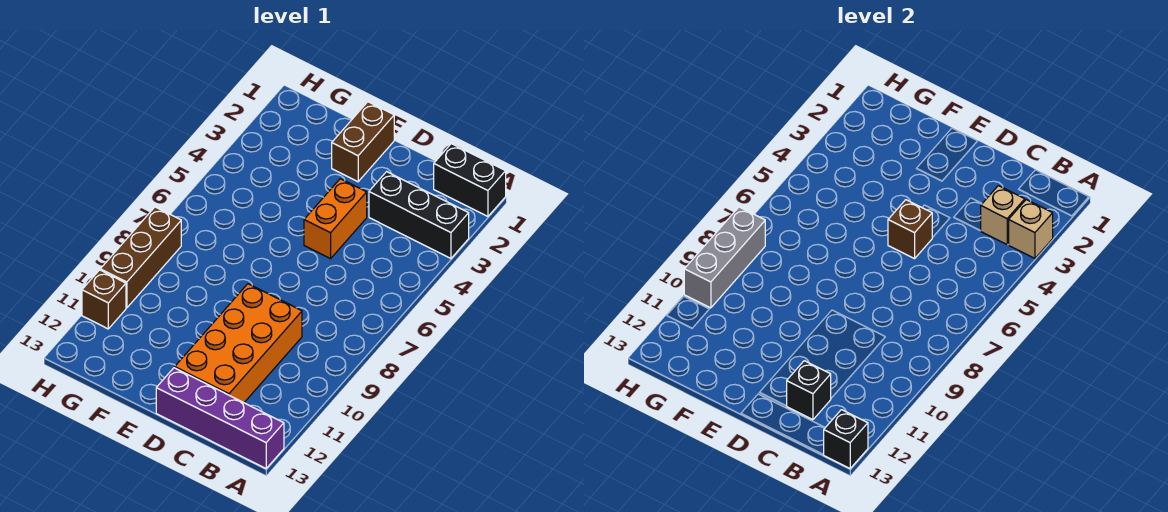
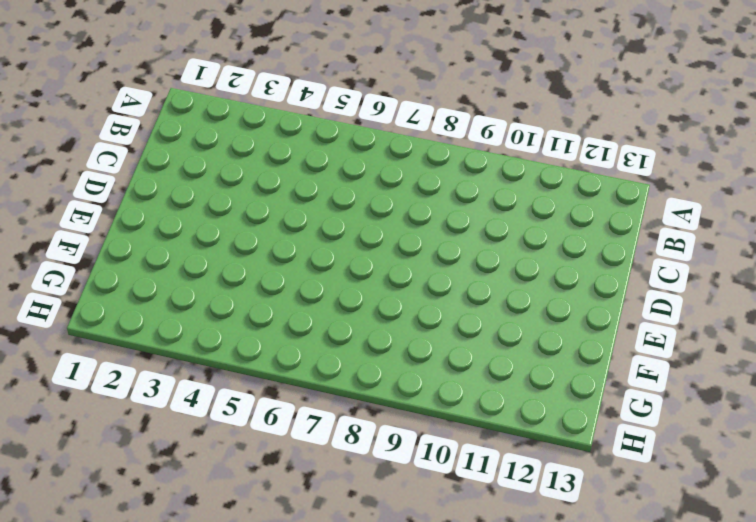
none -> black brick A1:B1 level 1
none -> black brick A3:C3 level 1
none -> purple brick A13:D13 level 1

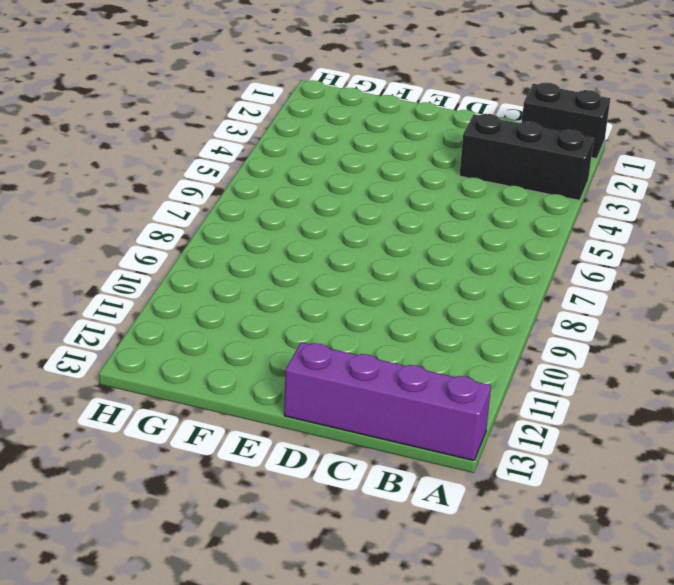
none -> orange brick C9:D12 level 1
none -> orange brick D4:D5 level 1
none -> brown brick E1:E2 level 1

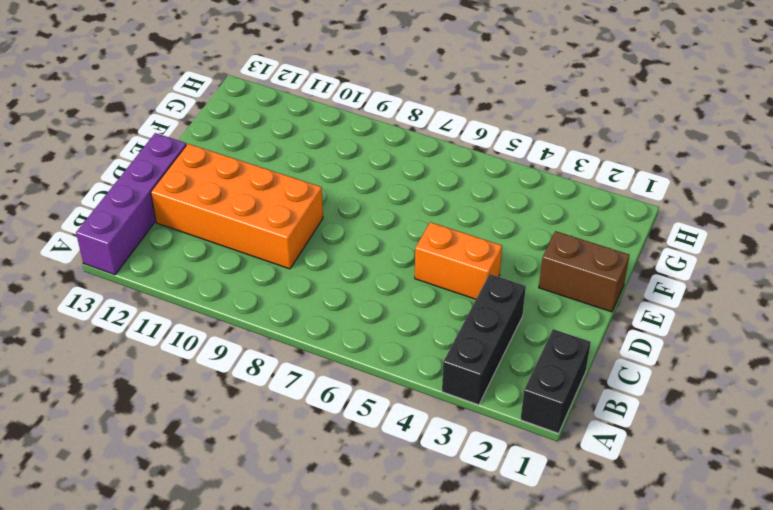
none -> brown brick H8:H10 level 1
none -> brown brick H11 level 1
none -> tan brick A3 level 2

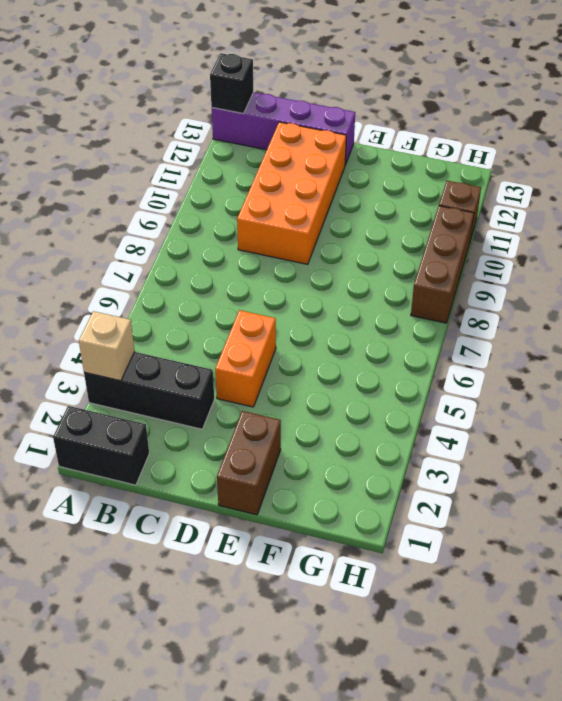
none -> tan brick B3 level 2
none -> black brick C12 level 2
none -> brown brick D5 level 2

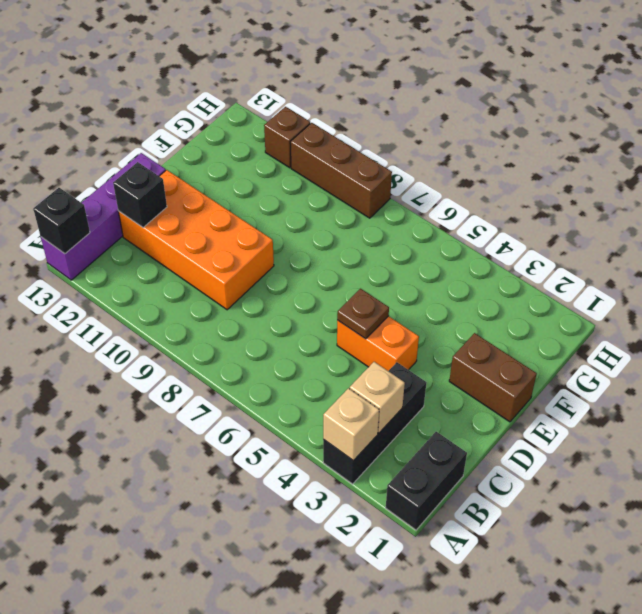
brown plate D5 level 2 -> brown brick D5 level 2
none -> grey brick H8:H10 level 2

